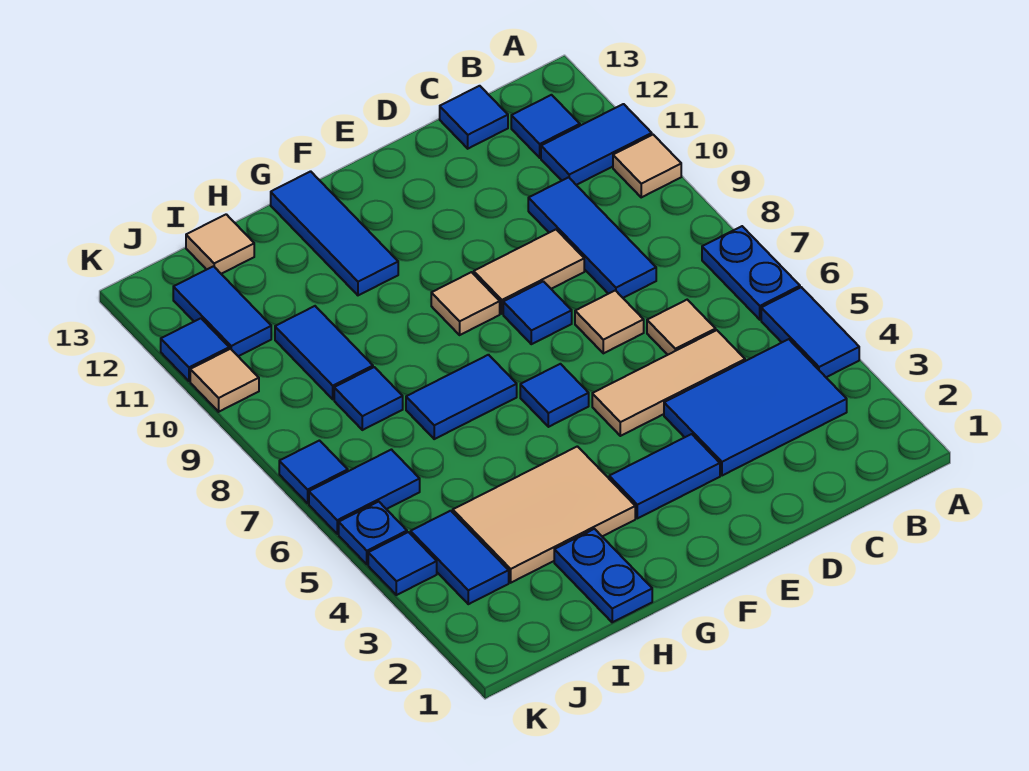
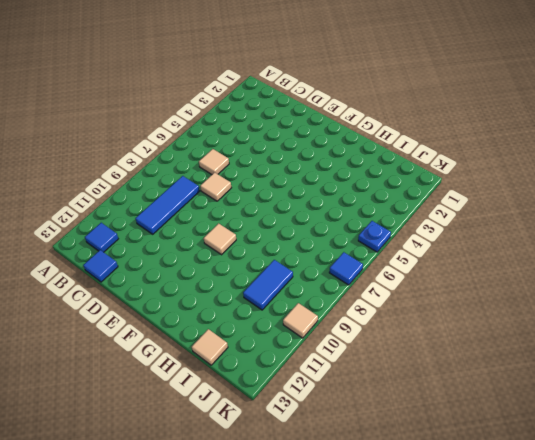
none -> blue tile A4:A5 level 1
none -> blue plate A6:A7 level 1
none -> tan tile A10 level 1
none -> blue tile A11:B11 level 1

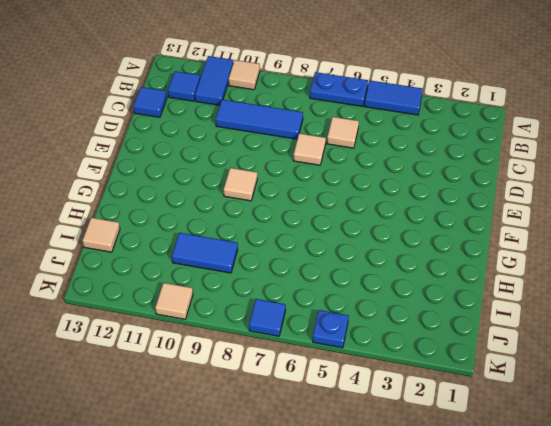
none -> blue tile B3:D4 level 1
none -> tan tile C5:E5 level 1
none -> tan tile D9:E9 level 1
none -> blue tile E3:F3 level 1

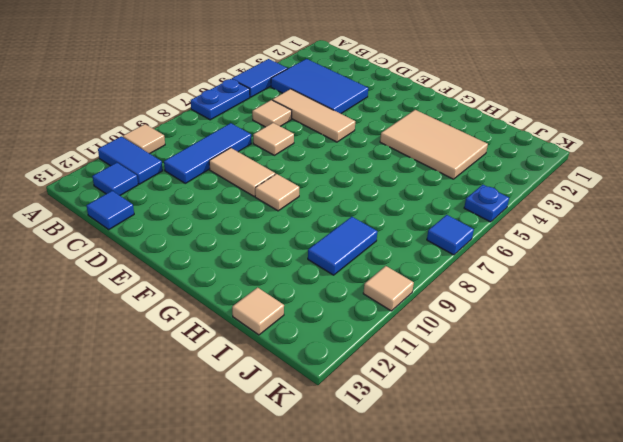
none -> blue tile E3:F3 level 1
none -> blue tile E8 level 1
none -> blue tile F6 level 1
none -> blue tile G7:H7 level 1

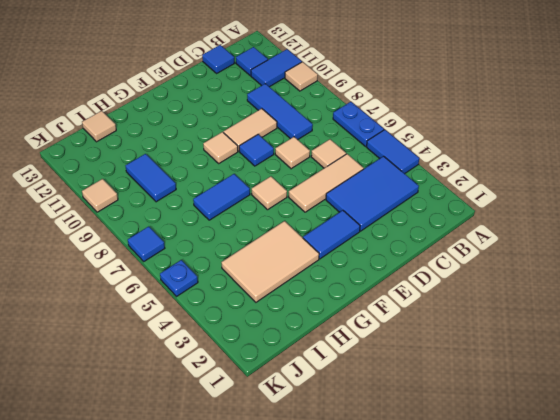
tan tile F6 level 1 -> blue tile F6 level 1
none -> blue tile G11:G13 level 1
none -> blue plate H1:H2 level 1
none -> blue tile I8 level 1
none -> blue tile J3:J4 level 1

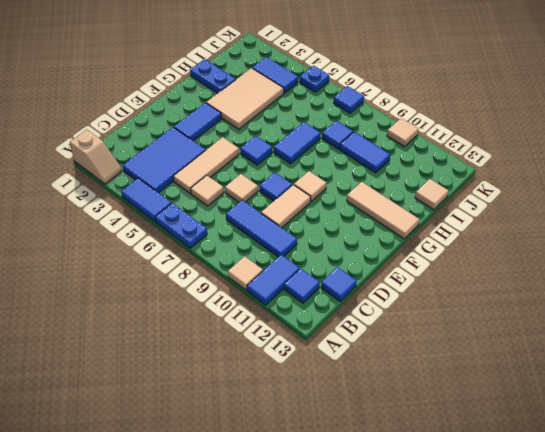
tan slope A1:A2 level 1 top 1 -> none
tan tile G11:G13 level 1 -> blue tile G11:G13 level 1
none -> blue tile J6:K6 level 1
none -> blue tile J11:J12 level 1
none -> blue tile K4 level 1
none -> blue tile K11 level 1

